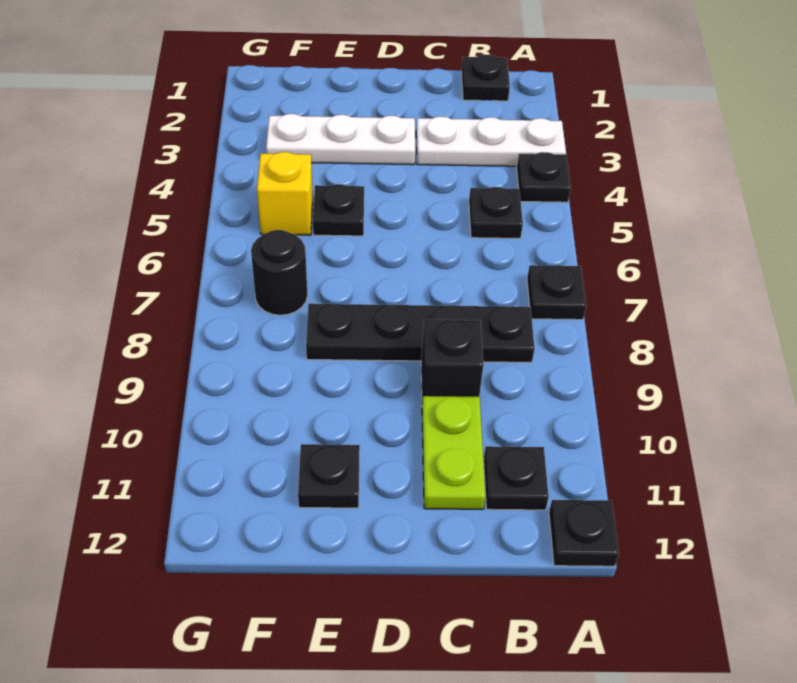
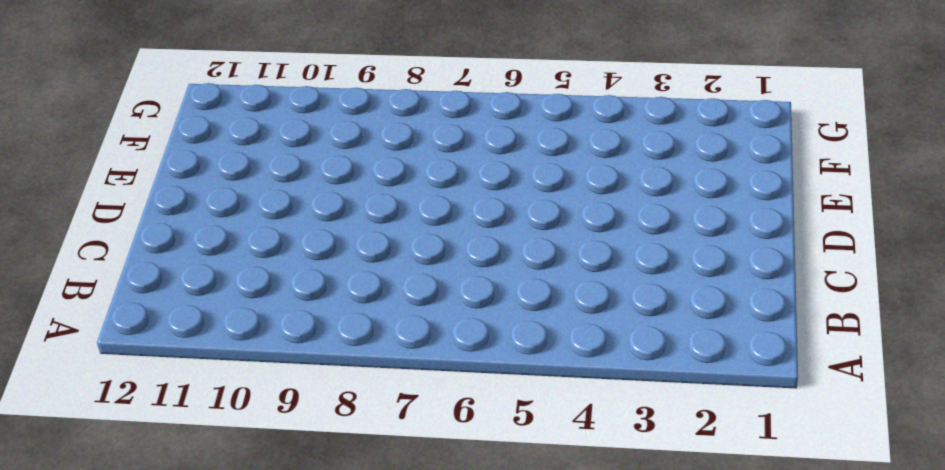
none -> white plate A3:C3 level 1
none -> black plate A4 level 1
none -> black plate A7 level 1

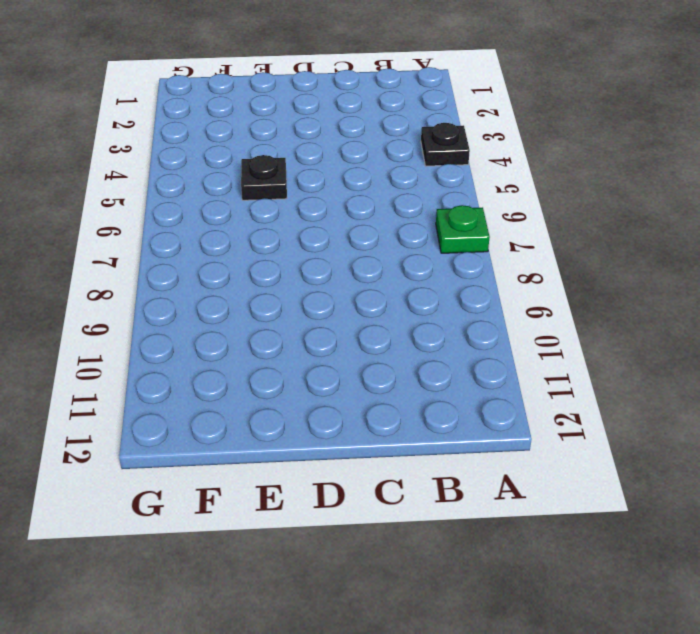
green plate A7 level 1 -> black plate A7 level 1
none -> white plate A3:C3 level 1
none -> black plate A12 level 1
none -> black plate B1 level 1

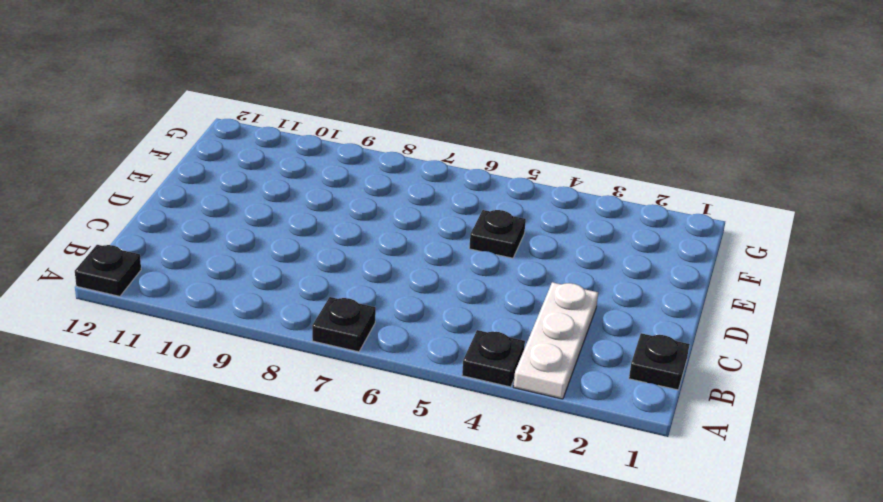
none -> black plate B5 level 1
none -> black plate B8:E8 level 1
none -> black plate B11 level 1

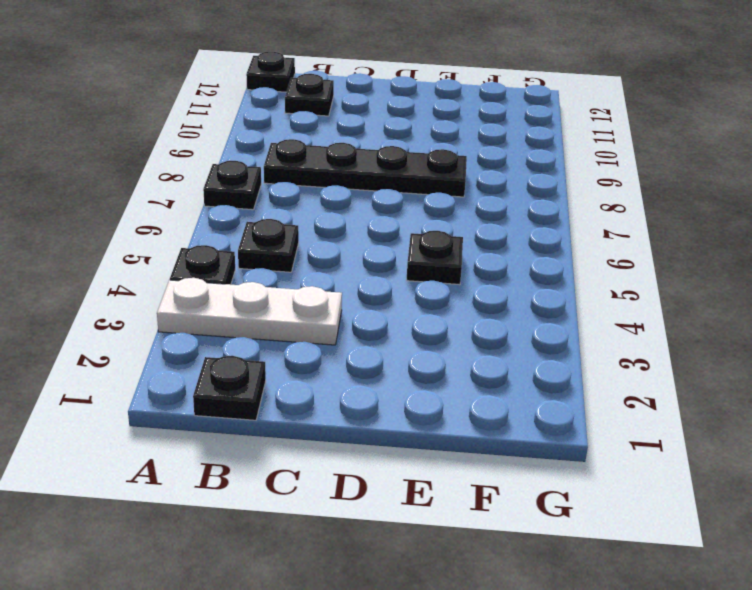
none -> black brick C9 level 1
none -> lime plate C10:C11 level 1
none -> white plate D3:F3 level 1

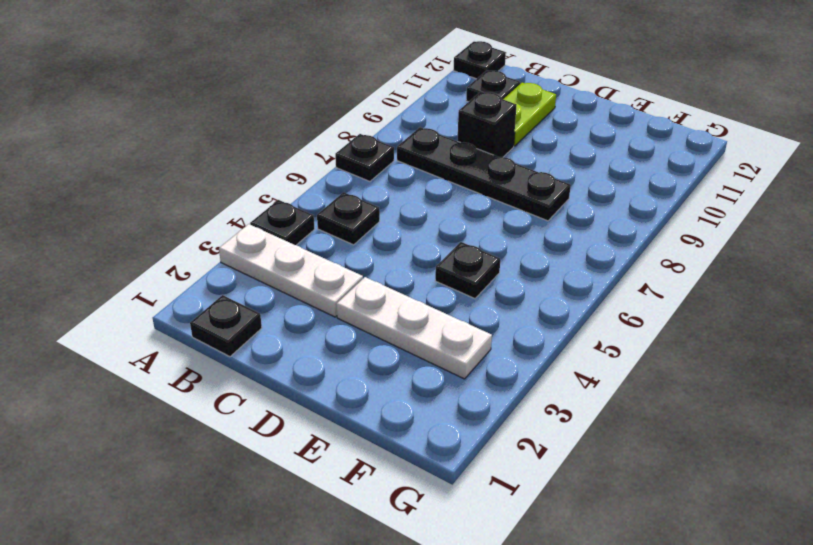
none -> black plate E11 level 1
none -> yellow brick F5 level 1
none -> black round brick F7 level 1

